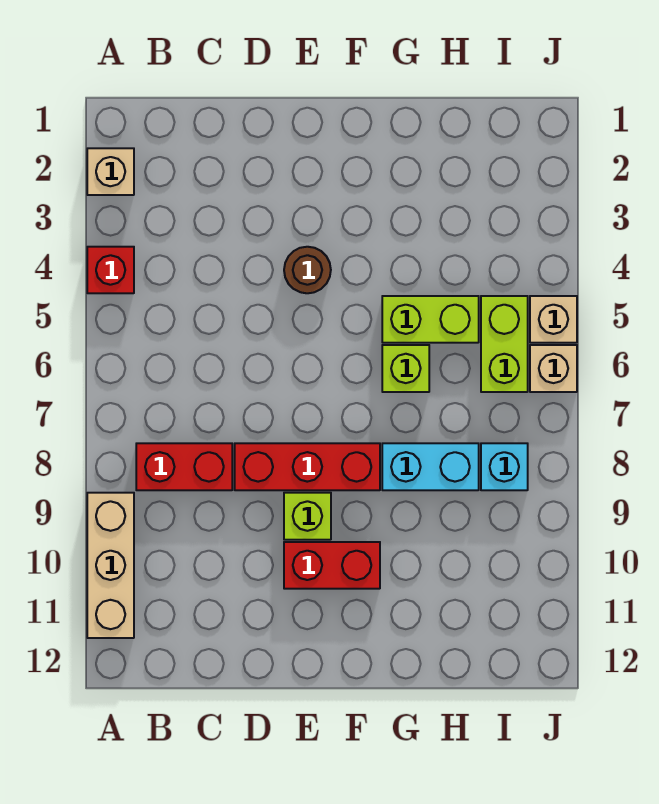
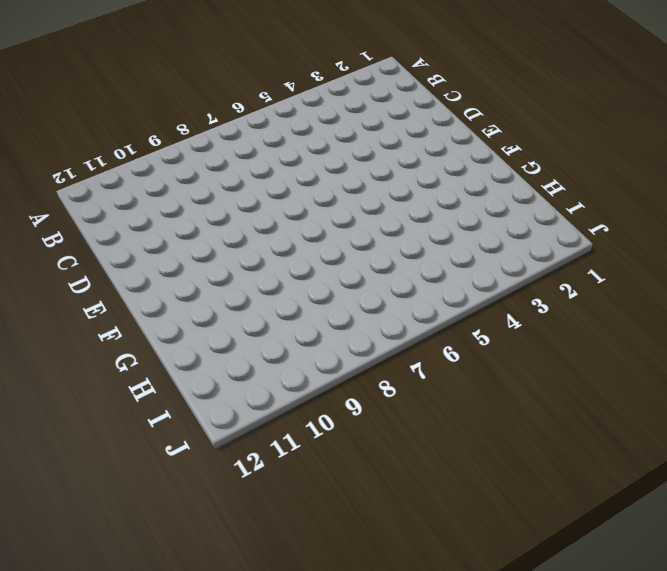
none -> tan brick A2 level 1
none -> red brick A4 level 1
none -> tan brick A9:A11 level 1

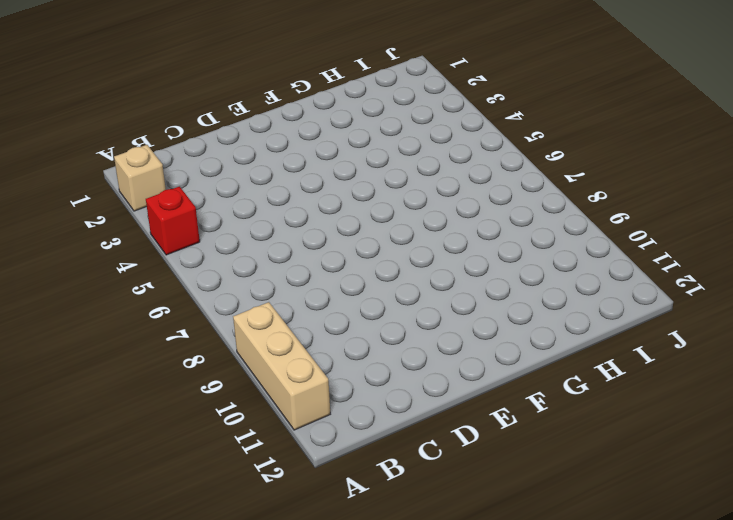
none -> red brick B8:C8 level 1
none -> red brick D8:F8 level 1
none -> brown round brick E4 level 1

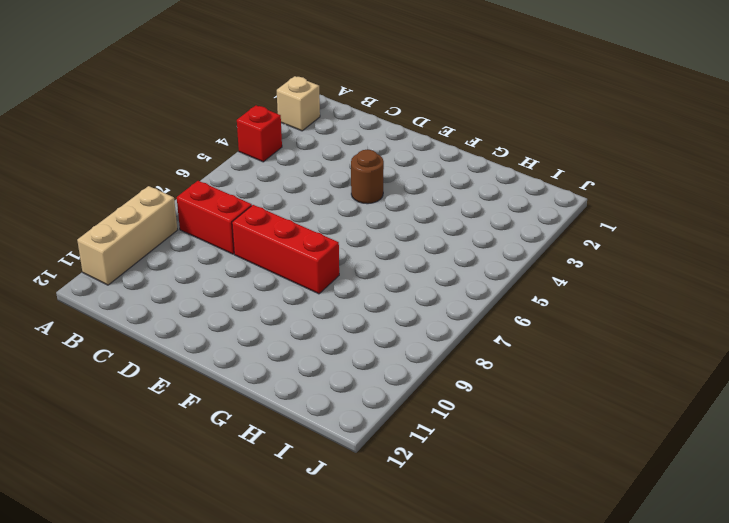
none -> lime brick E9 level 1
none -> red brick E10:F10 level 1
none -> lime brick G5:H5 level 1

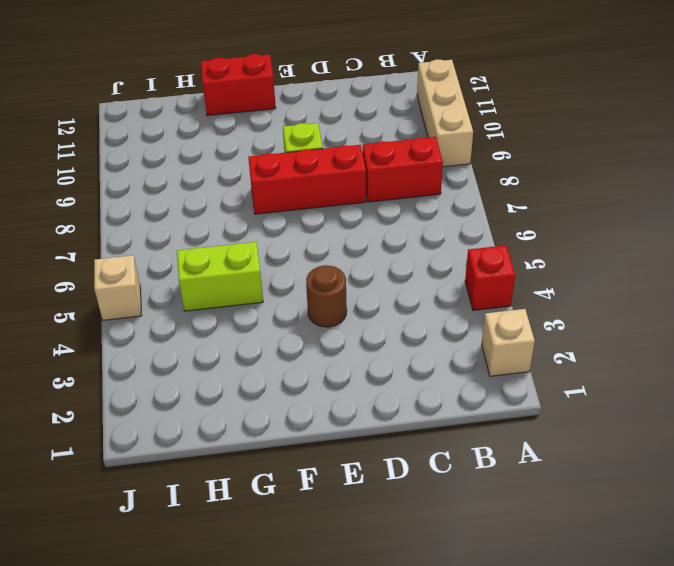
red brick F12:G12 level 1 -> red brick E10:F10 level 1
none -> lime brick G6 level 1
none -> cyan brick G8:H8 level 1
none -> lime brick I5:I6 level 1

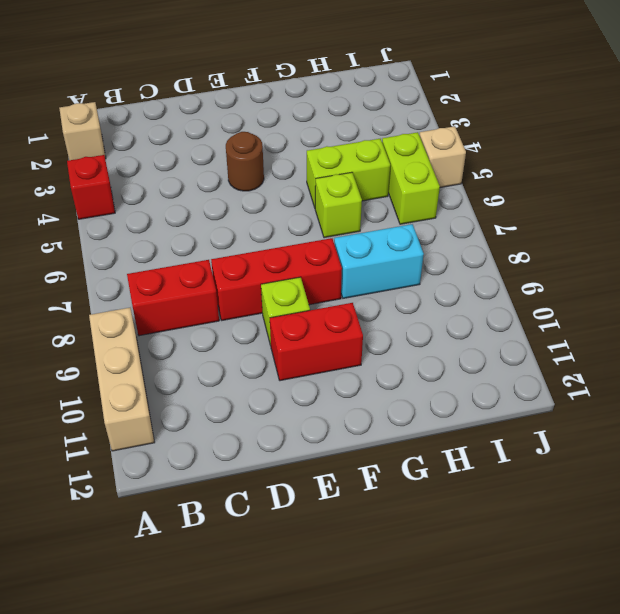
none -> cyan brick I8 level 1
none -> tan brick J6 level 1

